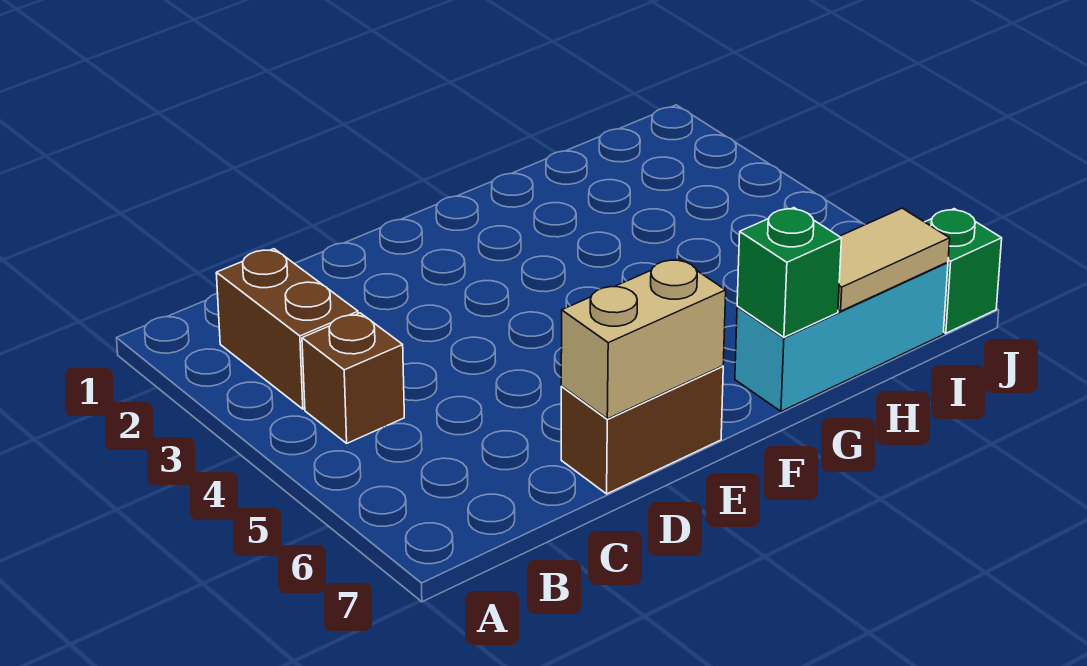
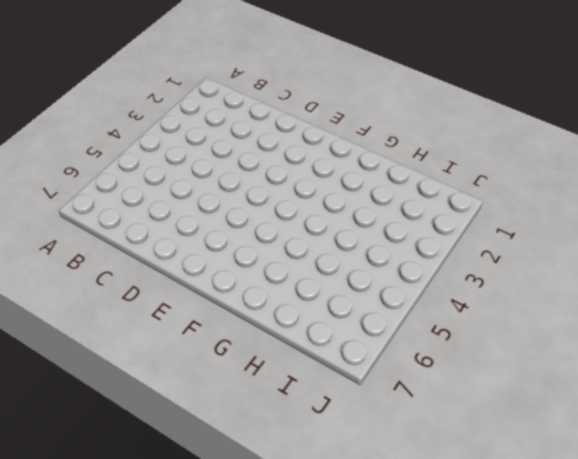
none -> brown brick B2:B3 level 1
none -> brown brick B4 level 1

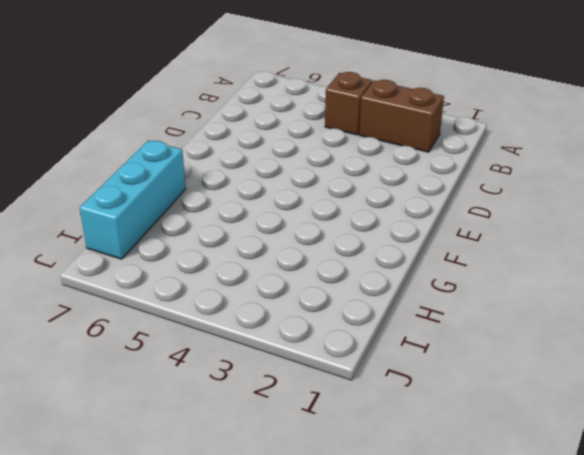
none -> brown brick D7:E7 level 1
none -> green brick J7 level 1

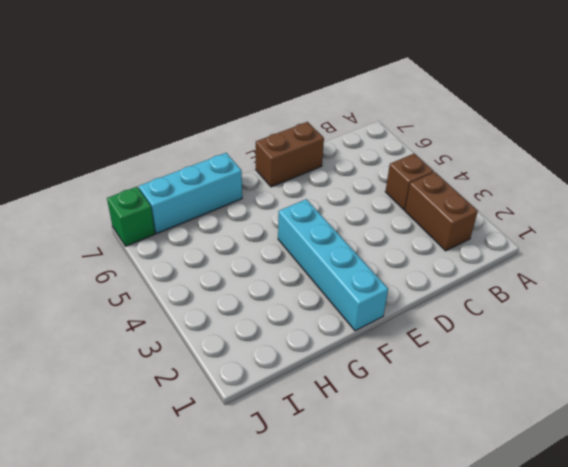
cyan brick F1:F4 level 1 -> none
none -> tan brick D7:E7 level 2
none -> green brick G7 level 2

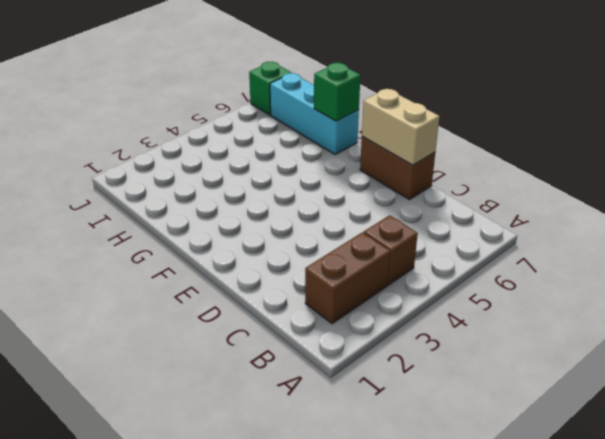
none -> tan tile H7:I7 level 2

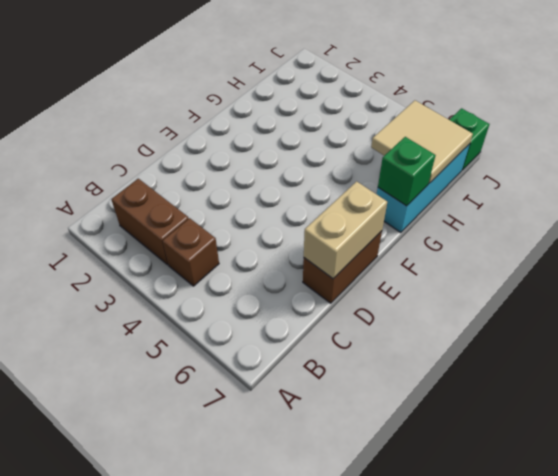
tan tile H6:I7 level 2 -> tan tile H7:I7 level 2

